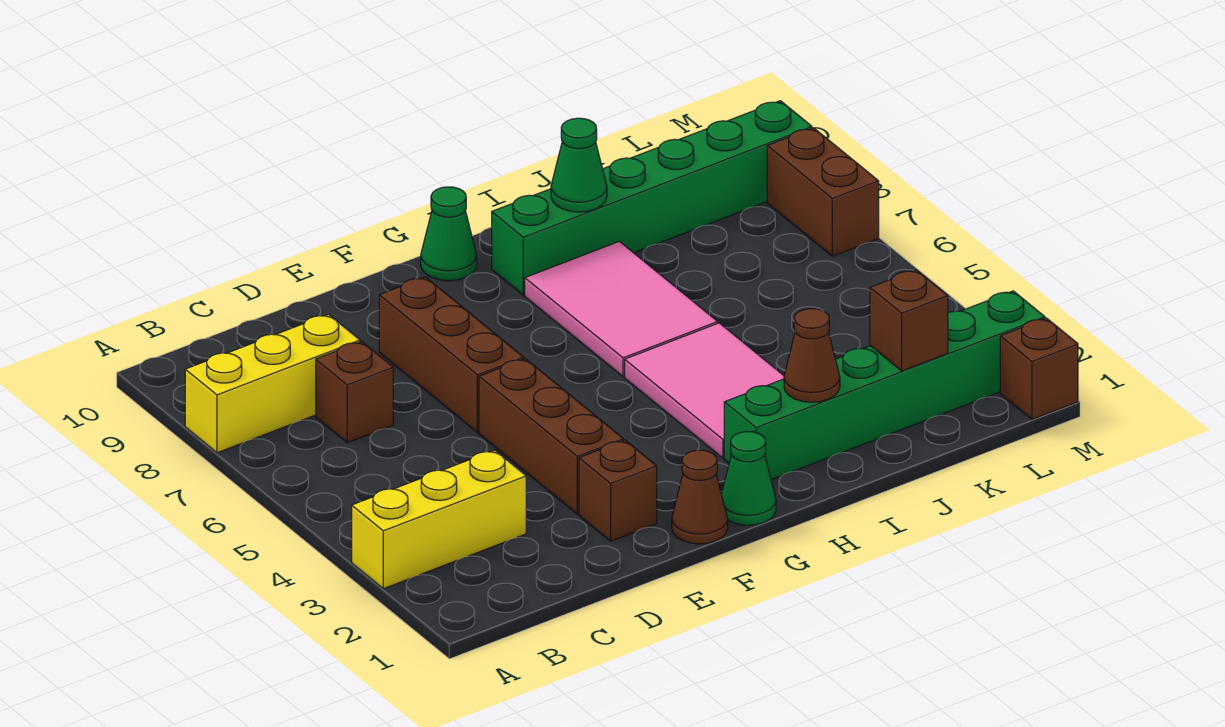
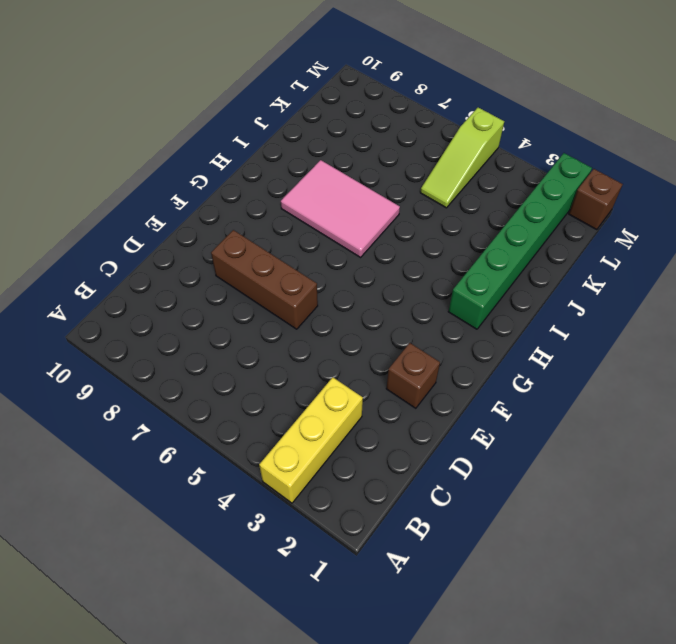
lime slope K5:M5 level 1 top M -> none
none -> yellow brick A8:C8 level 1
none -> brown brick C7 level 1
none -> brown brick E3:E5 level 1

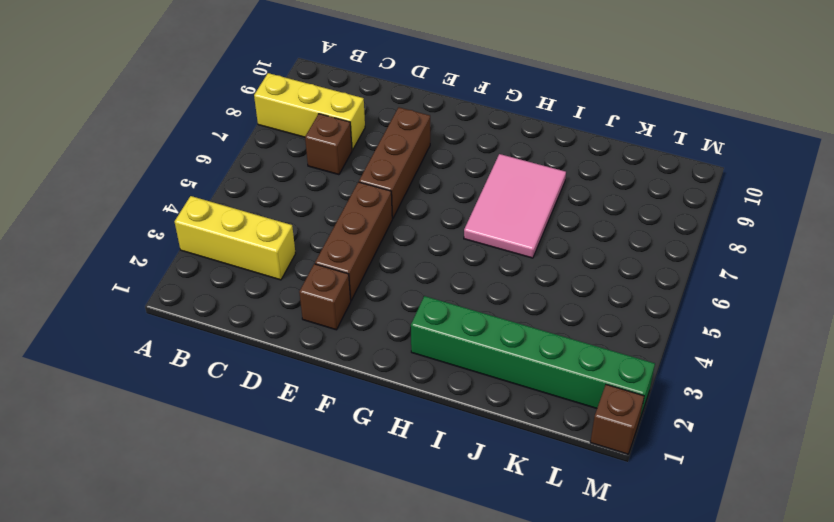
none -> brown cone F1 level 1
none -> green cone G1 level 1
none -> green cone G10 level 1

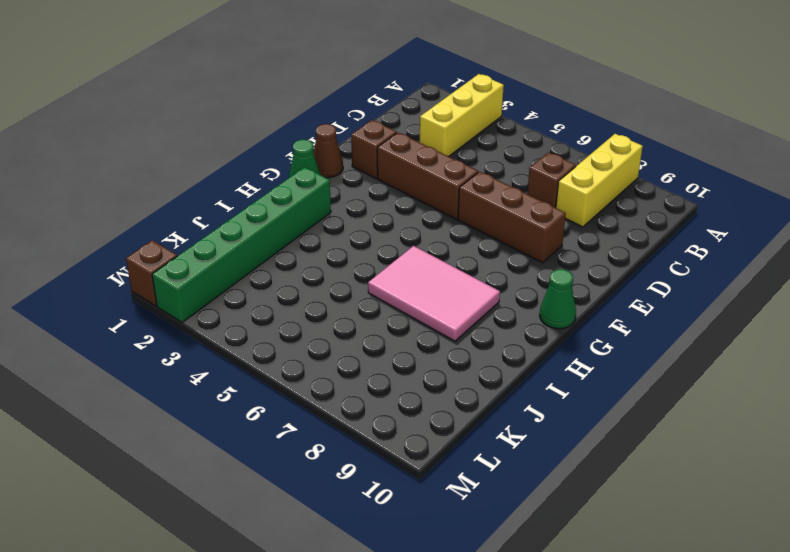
none -> pink tile H3:I5 level 1
none -> green brick H9:M9 level 1
none -> brown brick M7:M8 level 1

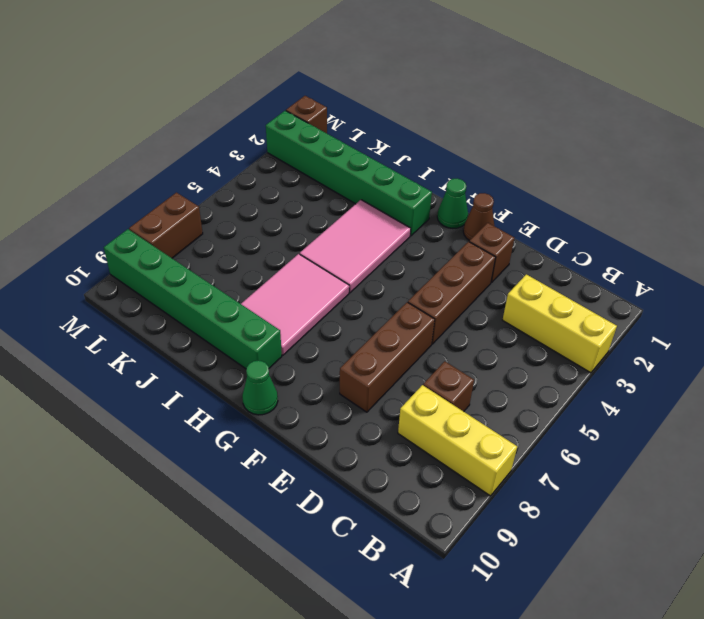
none -> brown cone I2 level 2
none -> green cone I9 level 2
none -> brown brick K2 level 2

